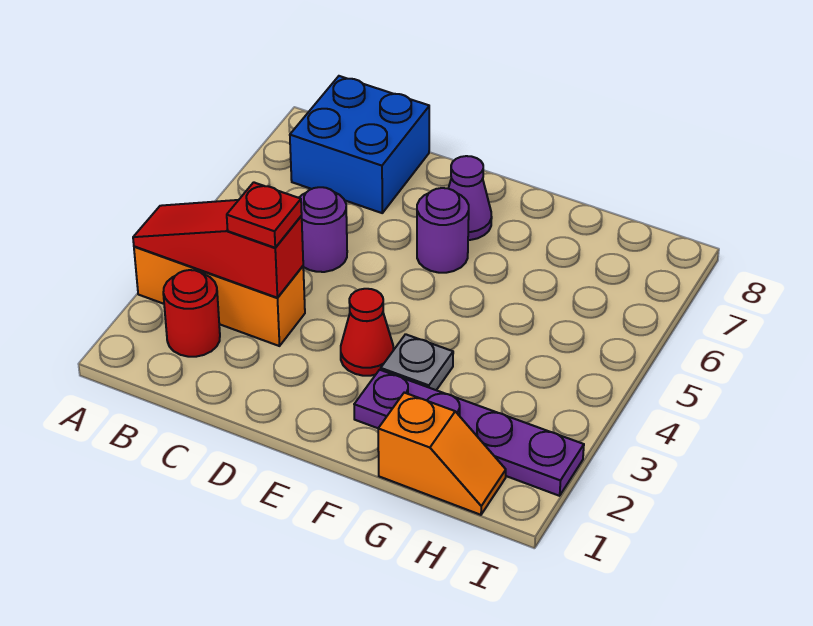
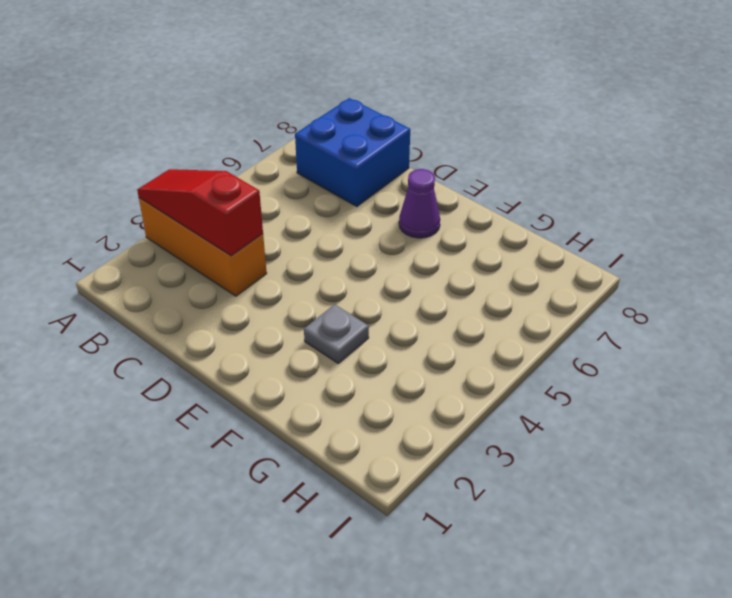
none -> red round brick B2 level 1
none -> purple round brick C5 level 1
none -> red cone E3 level 1

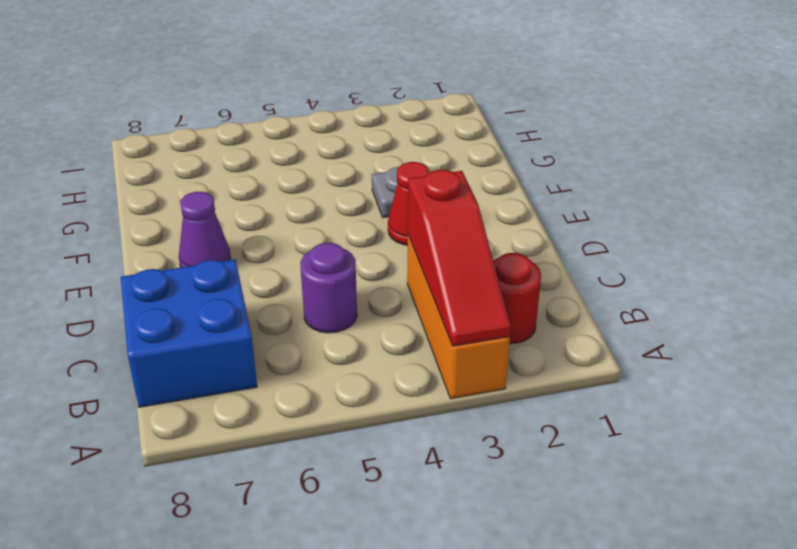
none -> purple round brick E6 level 1
none -> purple plate F2:I2 level 1
none -> orange slope G1:H1 level 1 top G

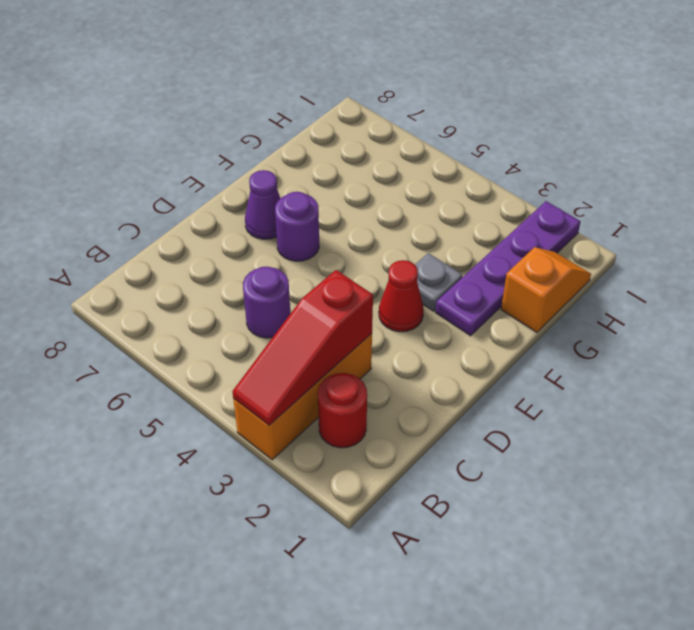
none -> blue brick B7:C8 level 1
none -> red plate C3 level 3

